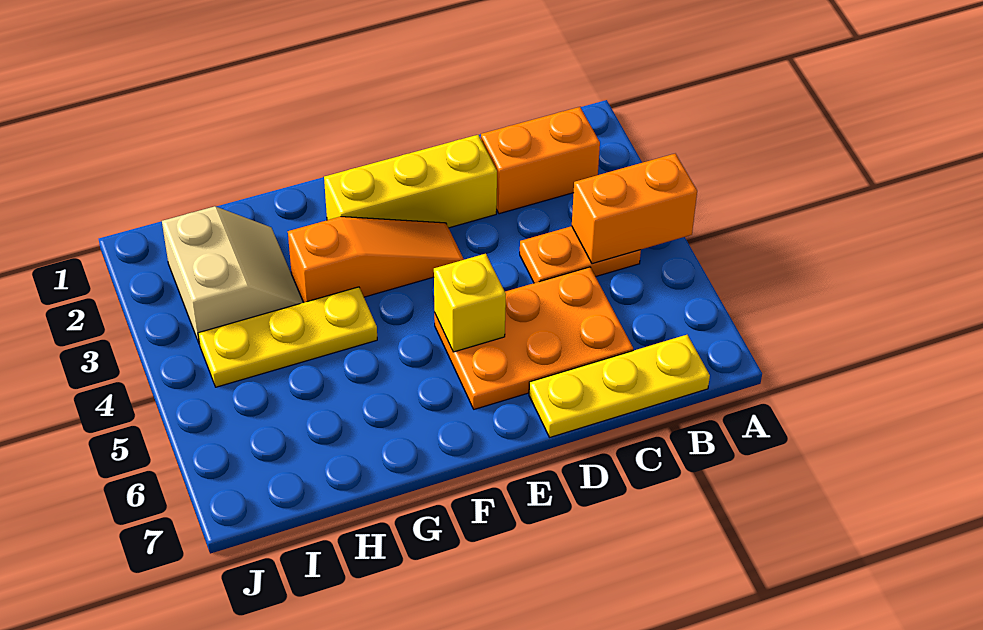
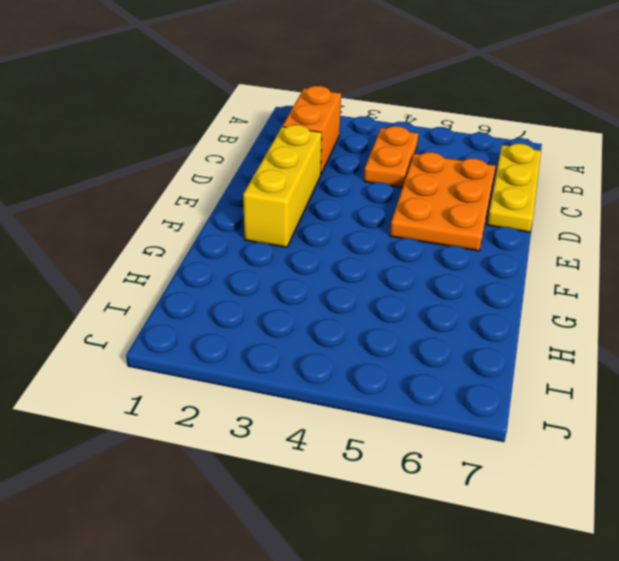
none -> orange slope E3:G3 level 1 top G
none -> yellow plate G4:I4 level 1

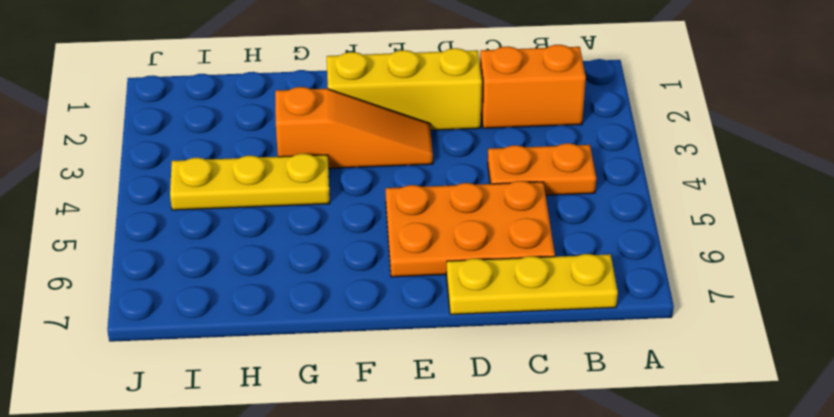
none -> tan slope H2:I3 level 1 top I
none -> orange brick A4:B4 level 2

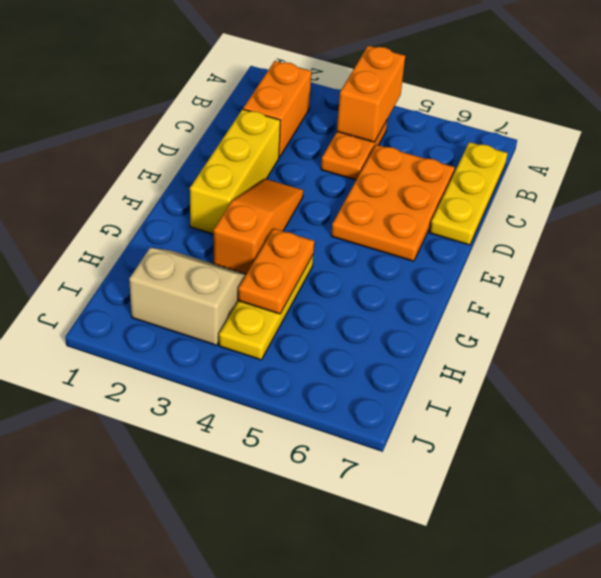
orange plate G4:H4 level 2 -> none
none -> yellow brick E5 level 2

